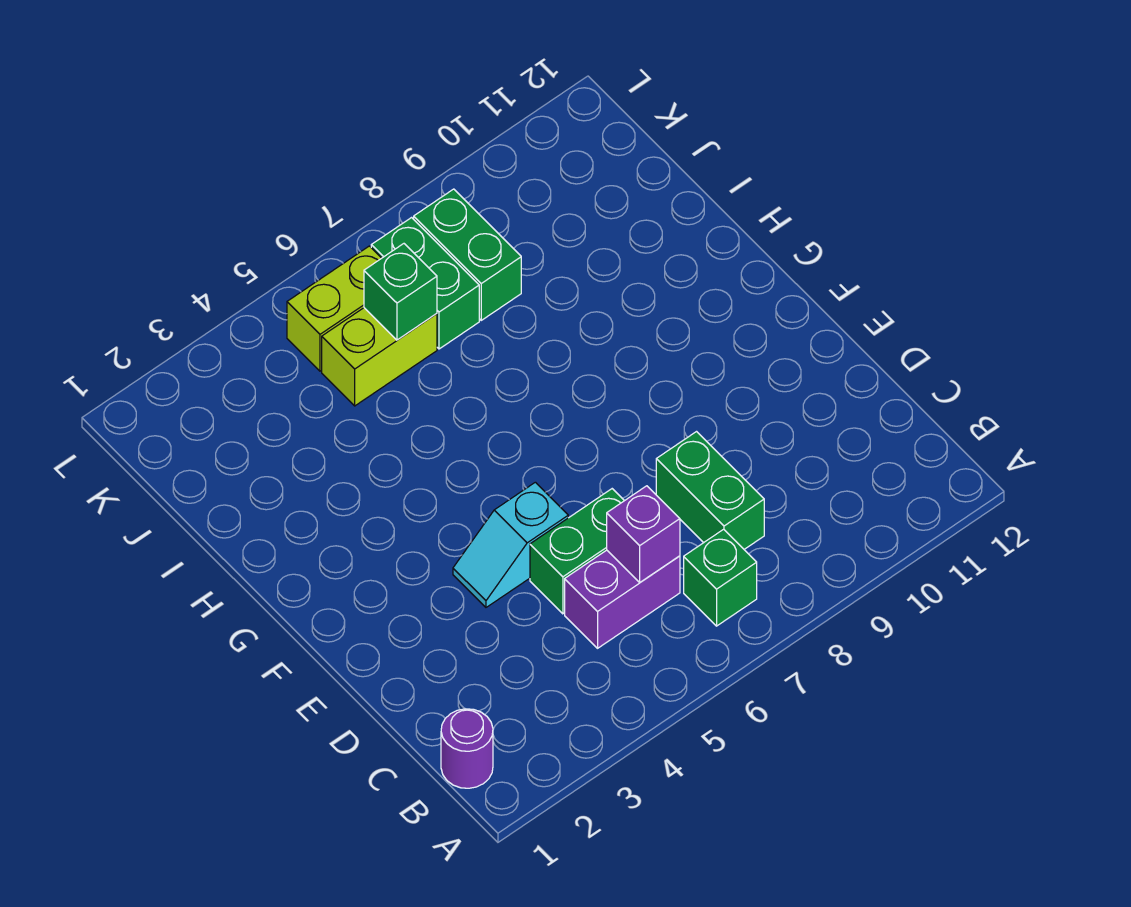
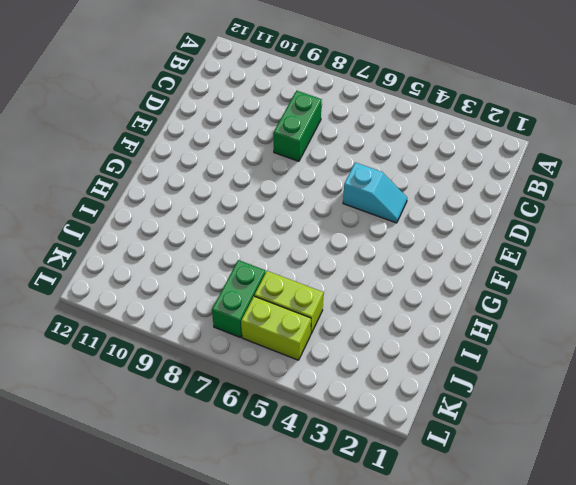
none -> purple round brick B1 level 1
none -> green brick B7 level 1
none -> purple brick C5:C6 level 1

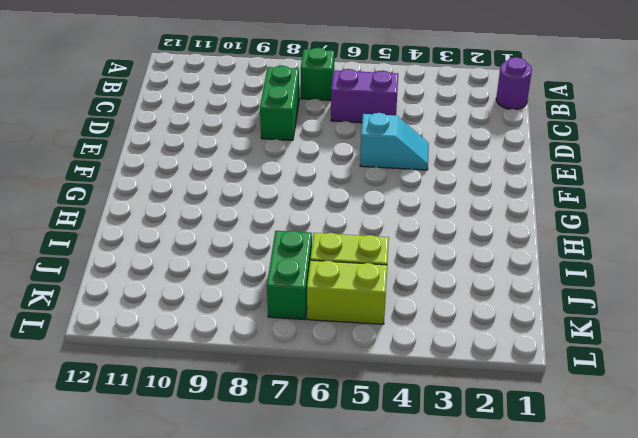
none -> green brick D5:D6 level 1
none -> green brick J8:K8 level 1
none -> purple brick C6 level 2

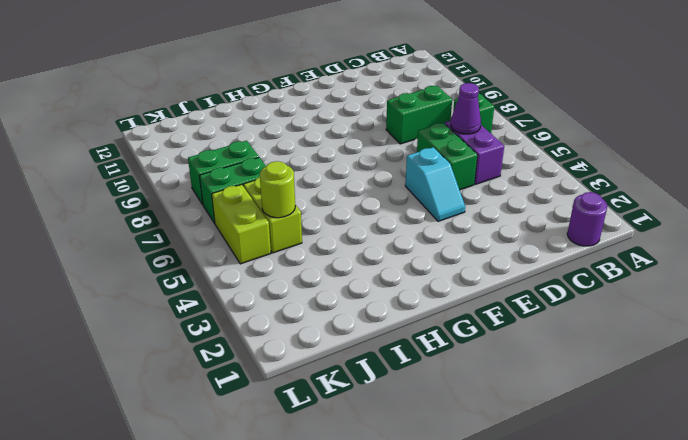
purple cone C6 level 2 -> purple brick C6 level 2
lime round brick J5 level 2 -> none
none -> green brick J6 level 2

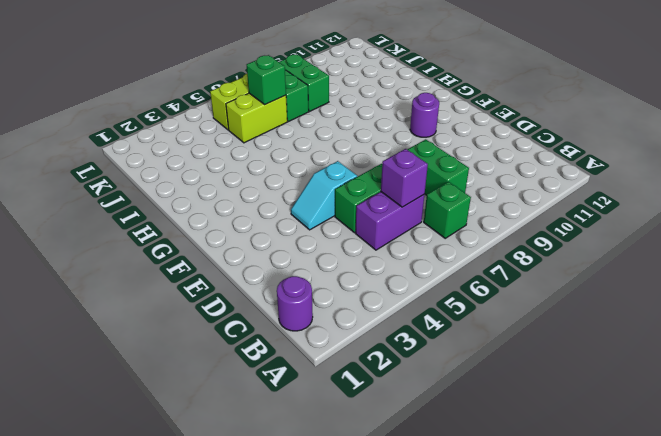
purple round brick F10 level 1 -> none

